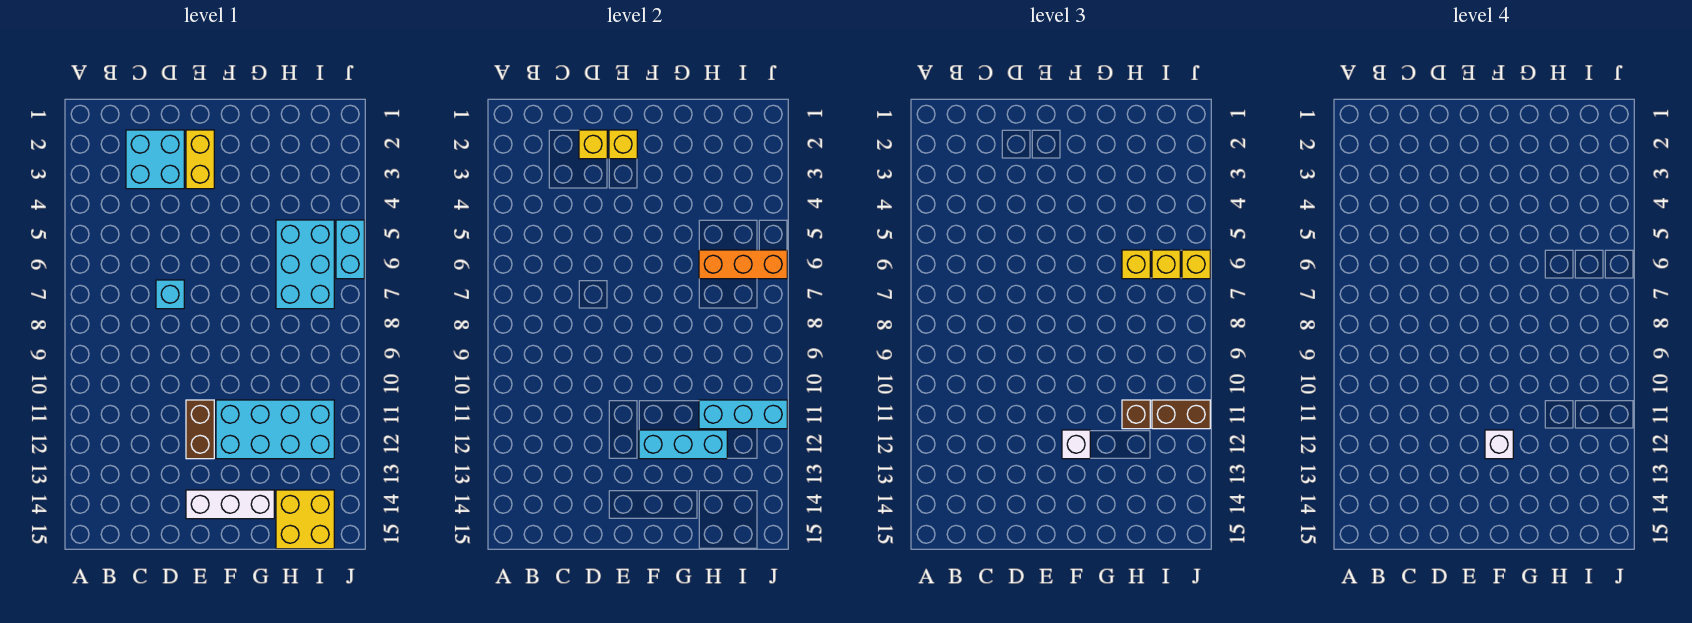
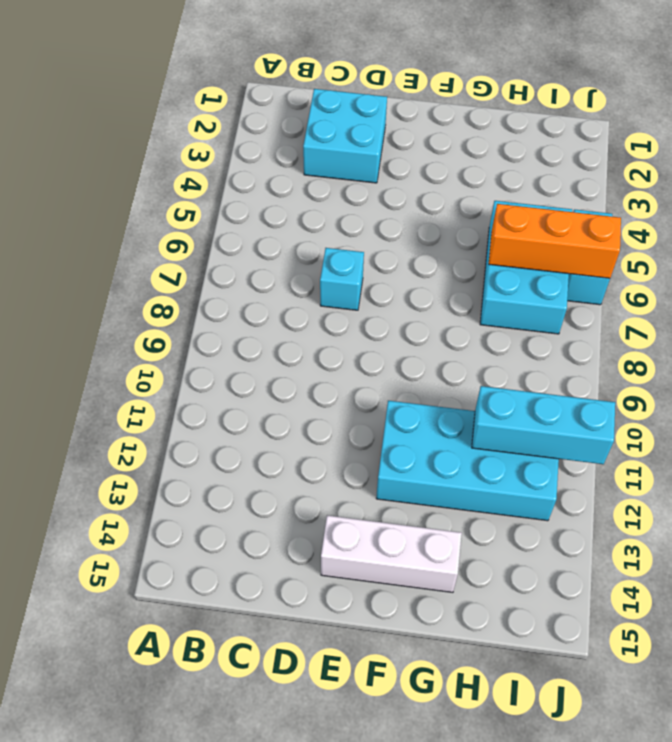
none -> yellow brick E2:E3 level 1
none -> brown brick E11:E12 level 1
none -> yellow brick H14:I15 level 1

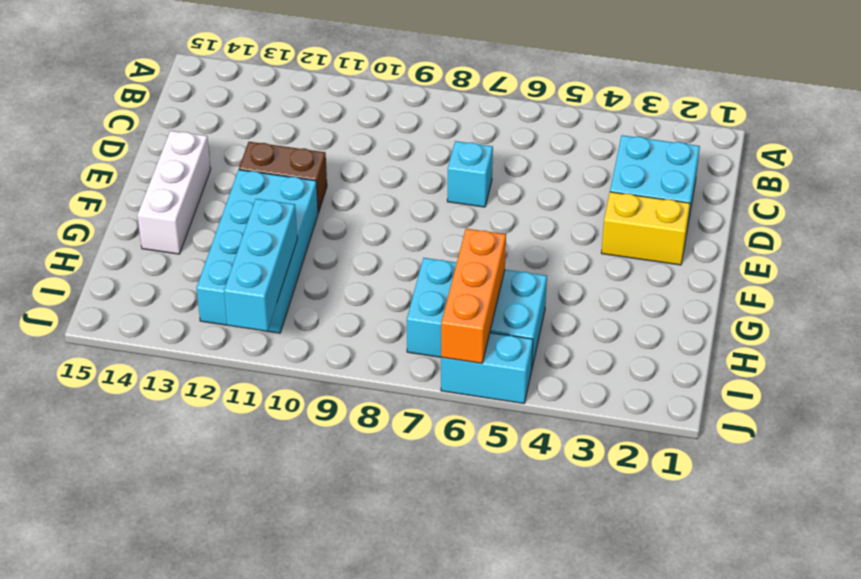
none -> yellow brick H14:I15 level 1
none -> yellow brick D2 level 2
none -> yellow brick E2 level 2

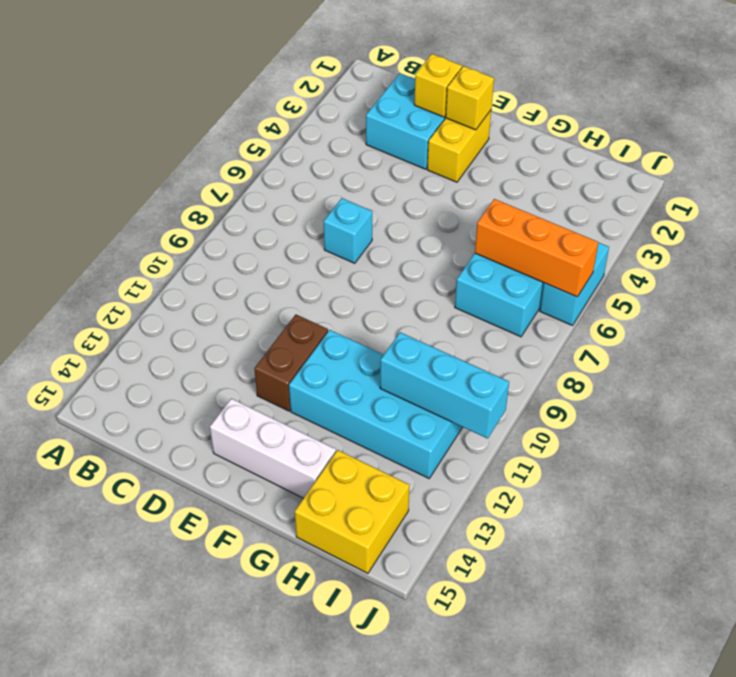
none -> cyan brick F12:H12 level 2
none -> white brick F12 level 3
none -> yellow brick H6 level 3

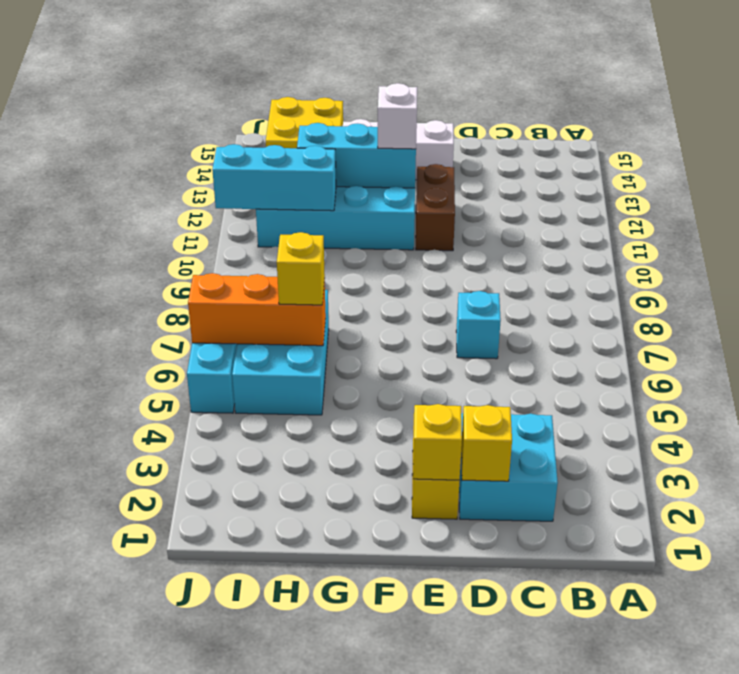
none -> brown brick H11 level 3
none -> yellow brick I6 level 3
none -> brown brick I11:J11 level 3

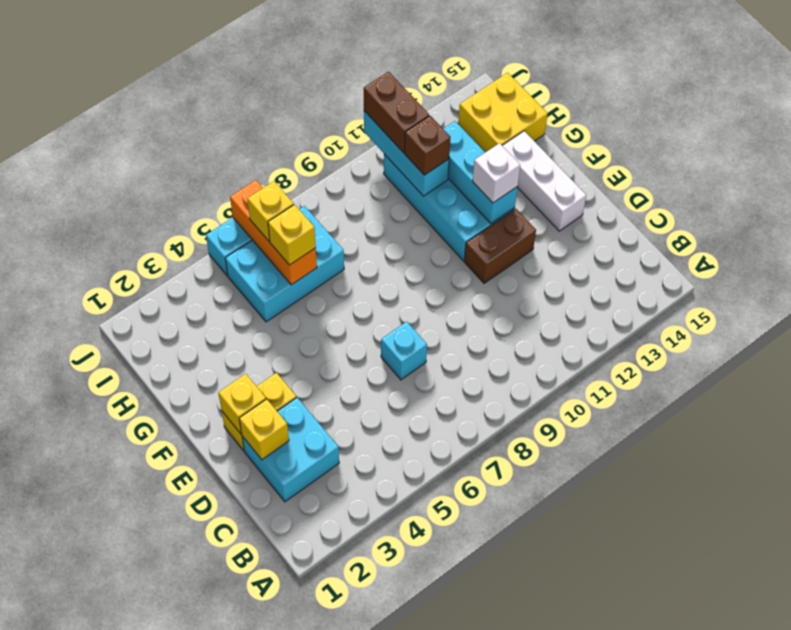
none -> yellow brick J6 level 3
none -> white brick F12 level 4

